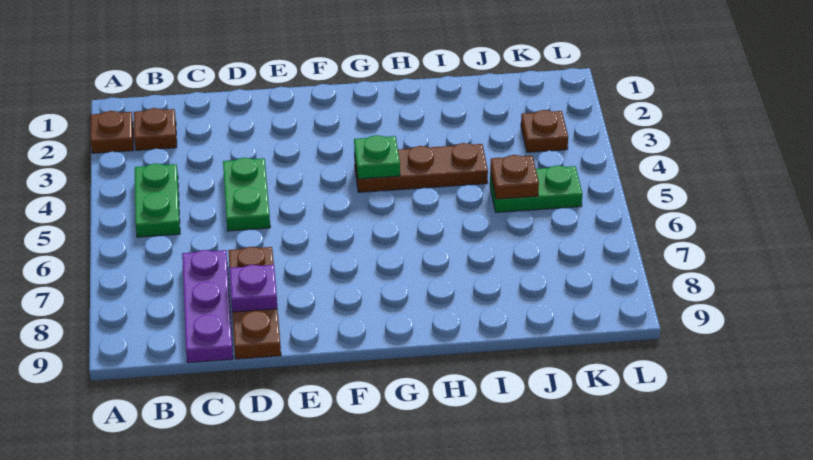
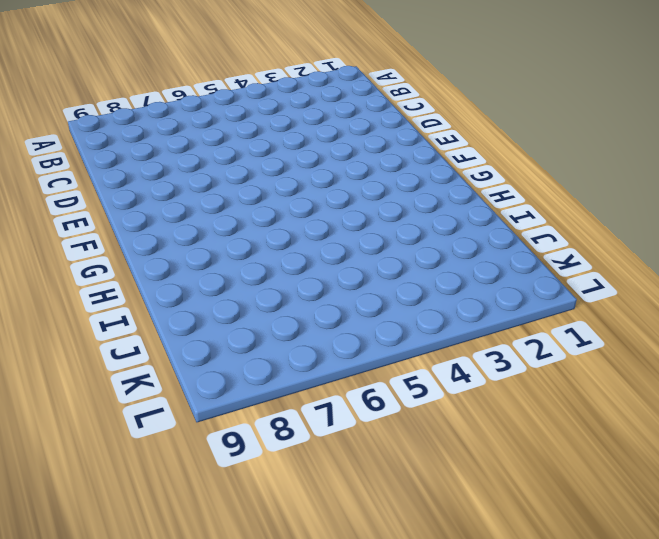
none -> brown plate A2 level 1
none -> brown plate B2 level 1
none -> green plate B4:B5 level 1

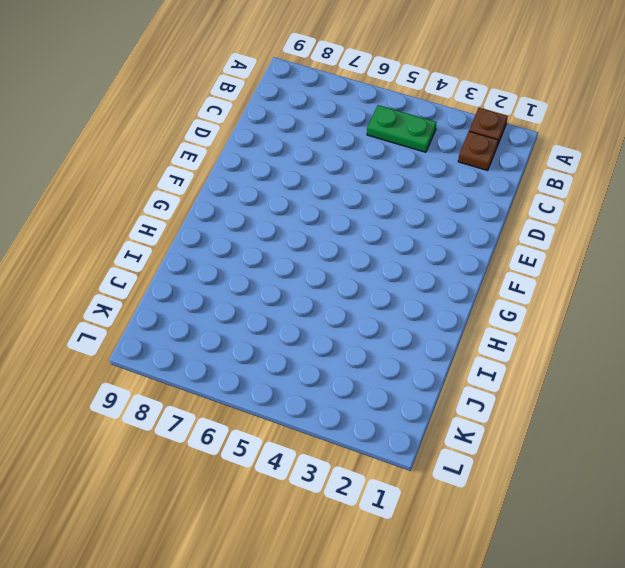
none -> purple plate C7:C9 level 1
none -> green plate D4:D5 level 1
none -> brown plate D7:D9 level 1

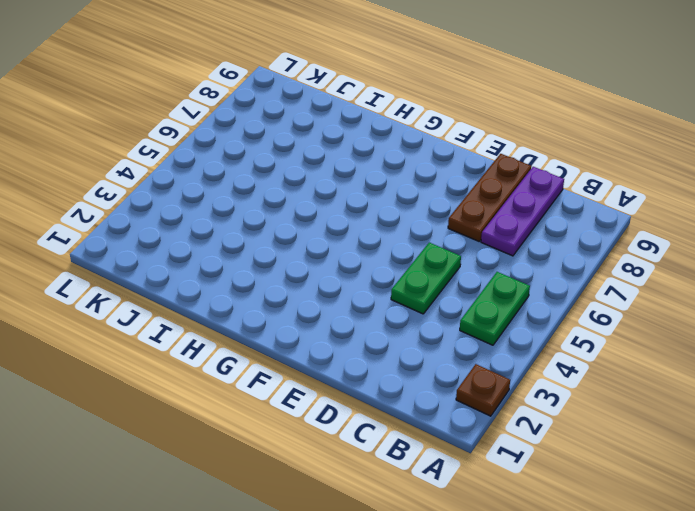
none -> brown plate B2 level 1
none -> brown plate G4:I4 level 1
none -> green plate J5:K5 level 1

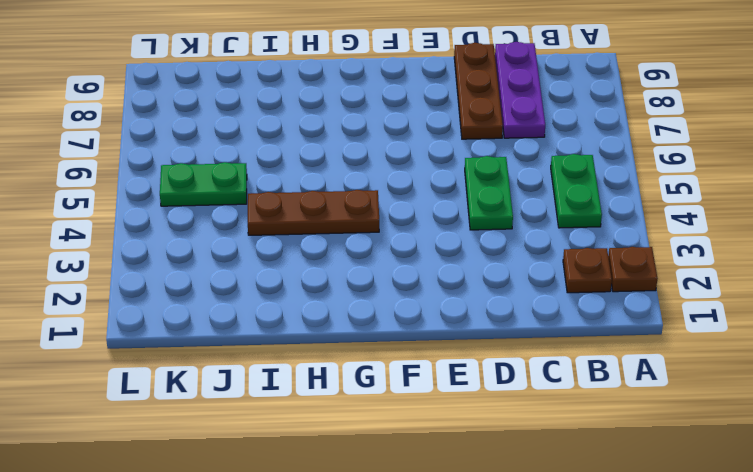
none -> brown plate K3 level 1
none -> purple plate D8 level 2
none -> green plate G4 level 2

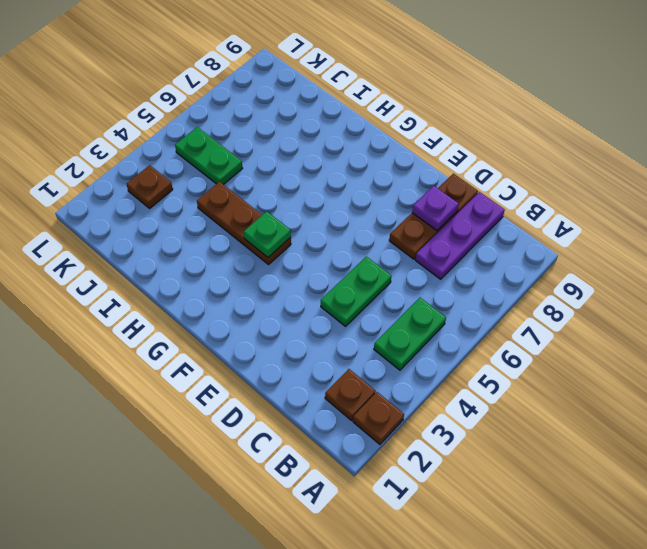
none -> brown plate J5 level 2

